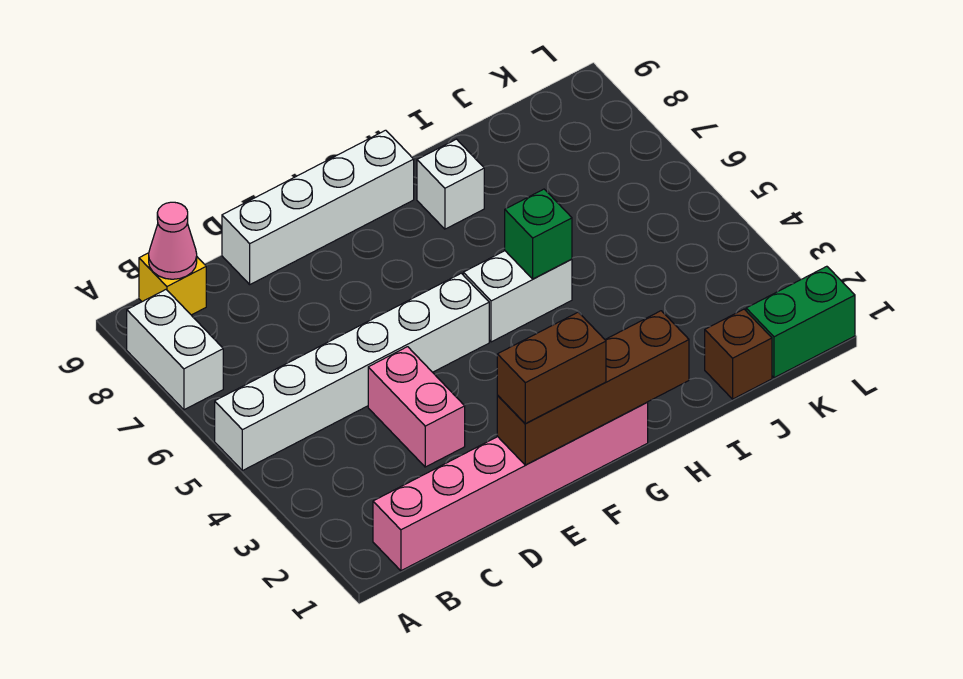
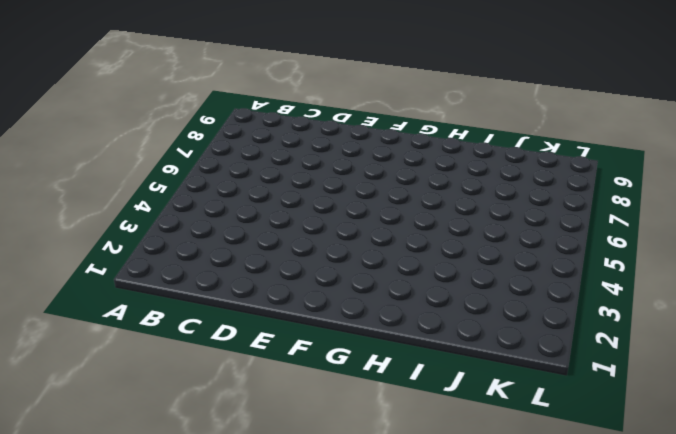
none -> white brick A5:F5 level 1
none -> white brick A7:A8 level 1
none -> pink brick B1:G1 level 1

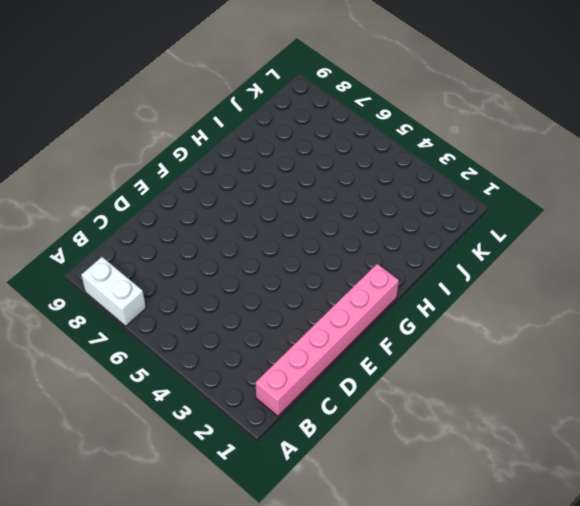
none -> white brick A5:F5 level 1
none -> yellow brick B9 level 1
none -> pink brick D3:D4 level 1

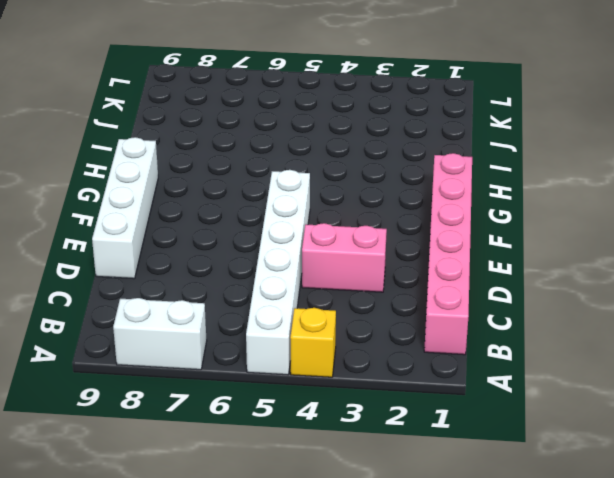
yellow brick A4 level 1 -> yellow brick B9 level 1
none -> white brick G5:H5 level 1
none -> white brick H8 level 1
none -> brown brick J1 level 1

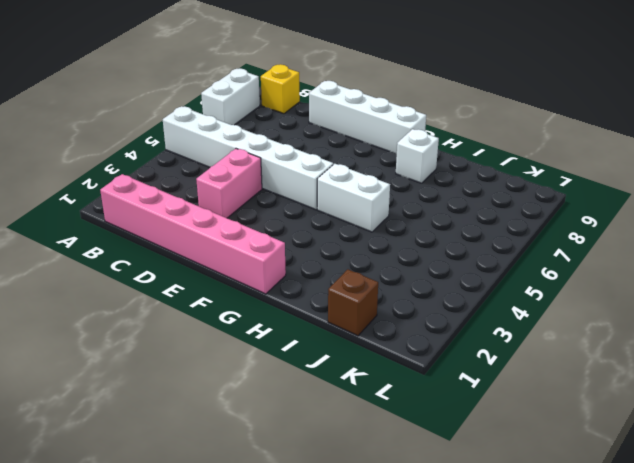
none -> green brick K1:L1 level 1
none -> pink cone B9 level 2
none -> brown brick E1:H1 level 2

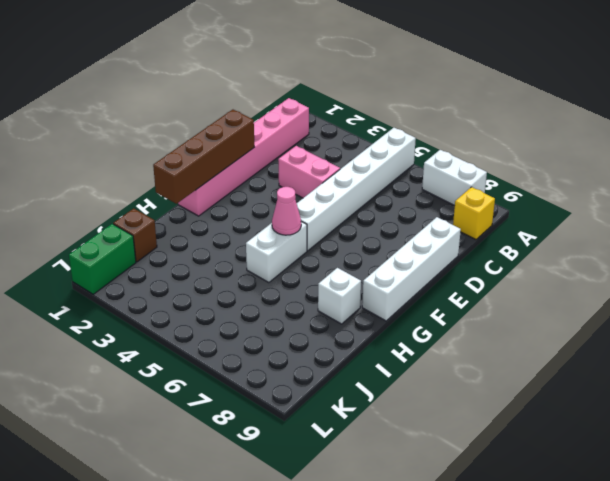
pink cone G5 level 2 -> pink cone B9 level 2
none -> green brick H5 level 2
none -> brown brick E1:F1 level 3

